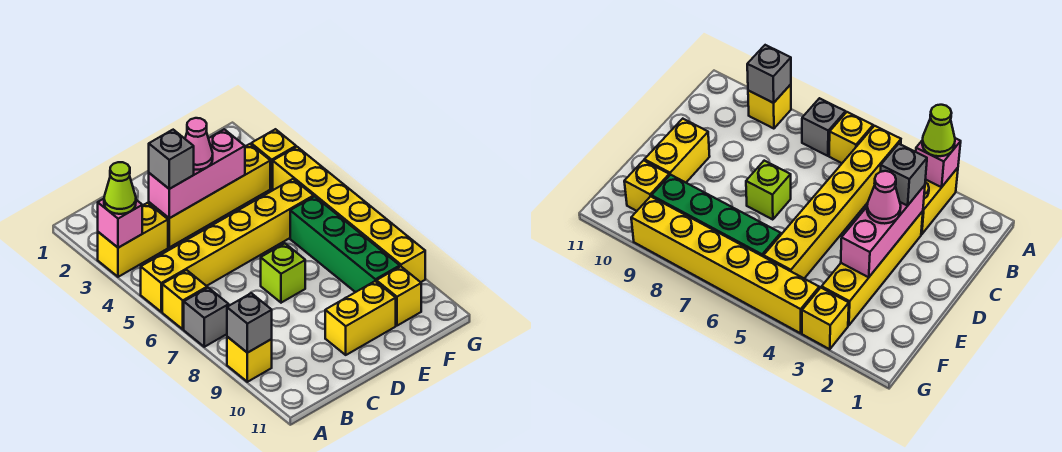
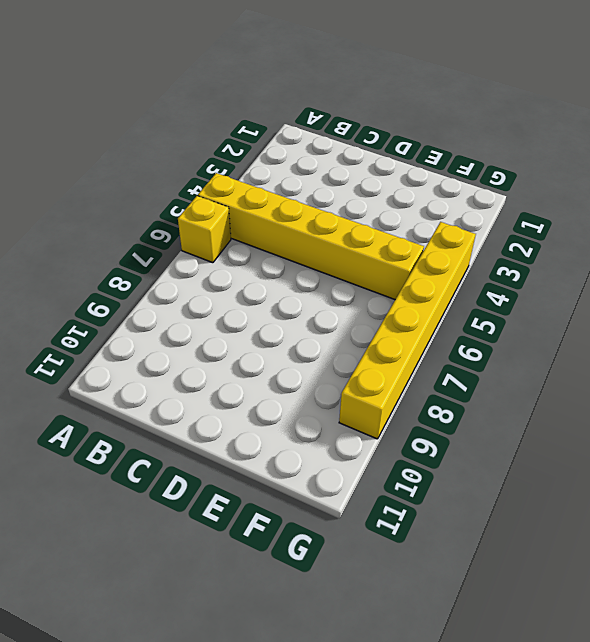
none -> yellow brick A3:B3 level 1
none -> grey brick A7 level 1
none -> yellow brick A9 level 1

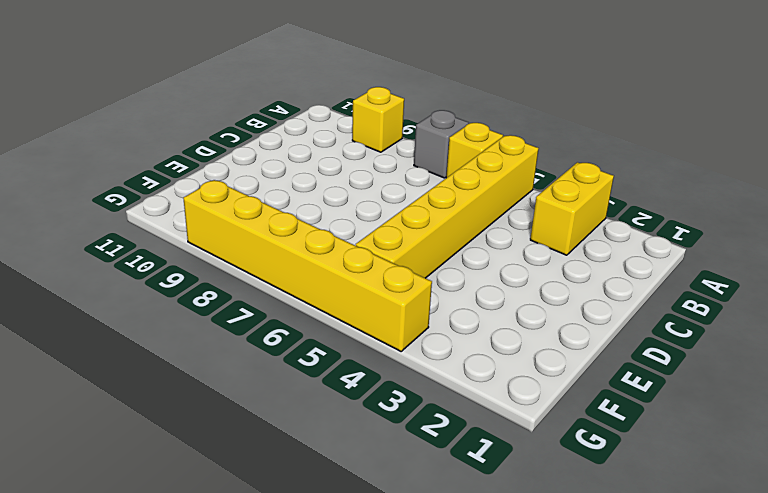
none -> yellow brick C3:F3 level 1
none -> lime brick D7 level 1
none -> yellow brick D10:E10 level 1

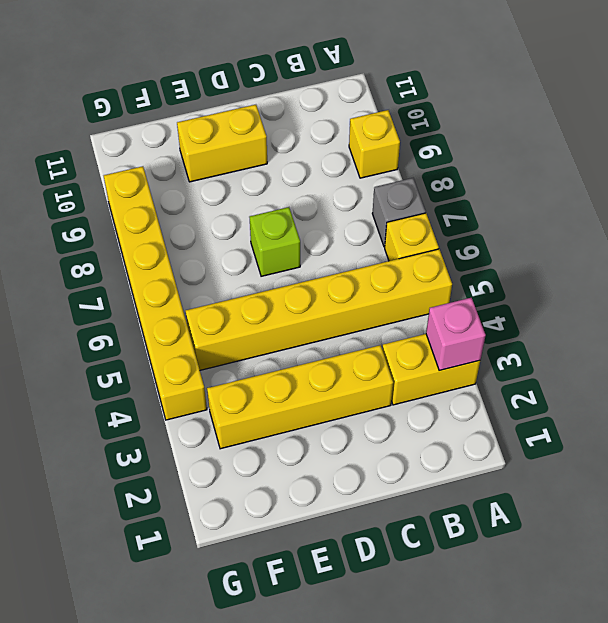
none -> green brick F6:F9 level 1
none -> yellow brick F10 level 1
none -> yellow brick G3 level 1

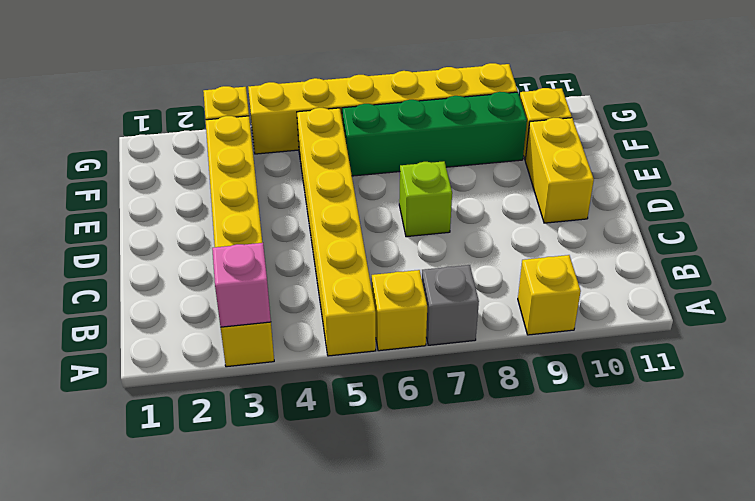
none -> grey brick A9 level 2
none -> pink brick C3:E3 level 2
none -> lime cone A3 level 3

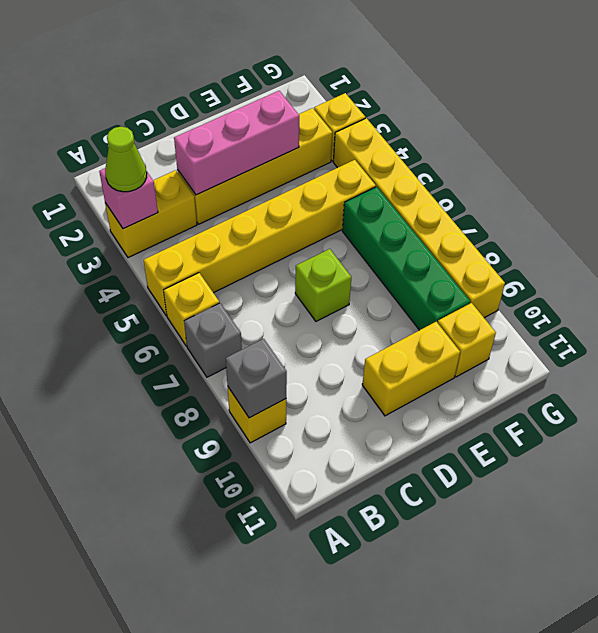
none -> grey brick C3 level 3
none -> pink cone D3 level 3

